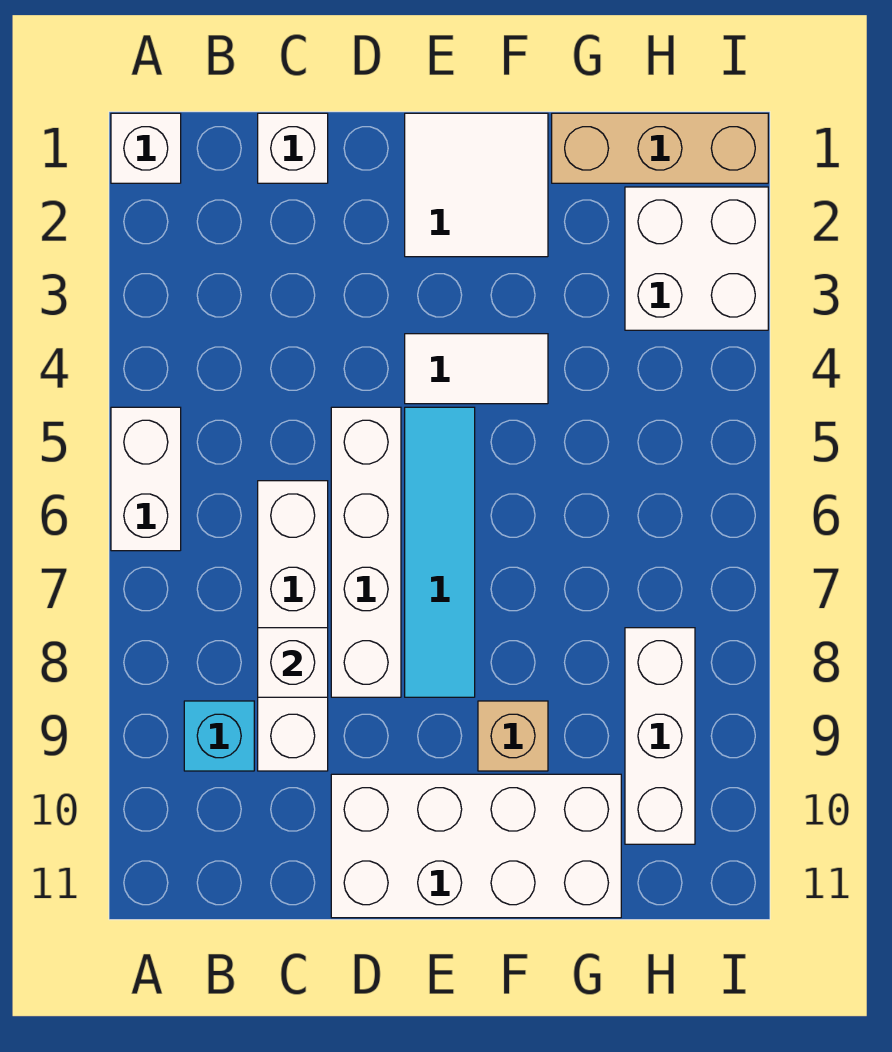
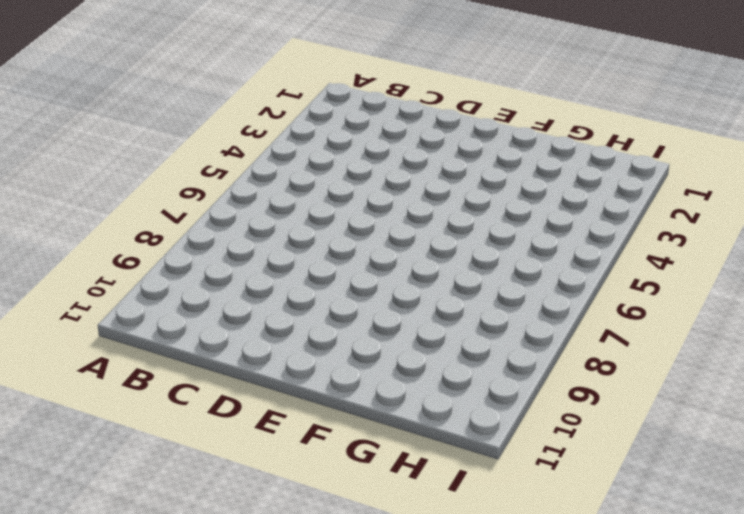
none -> white brick A1 level 1
none -> white brick A5:A6 level 1
none -> cyan brick B9 level 1

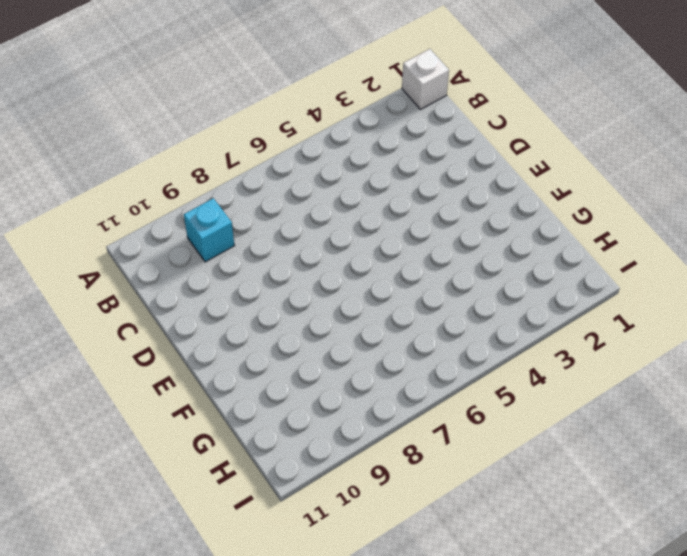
none -> white brick A5:A6 level 1
none -> white brick C1 level 1
none -> white brick C6:C9 level 1

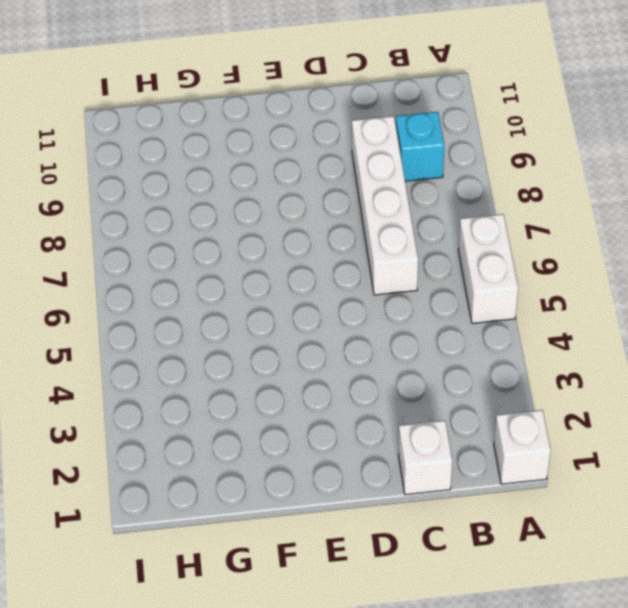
none -> white brick D5:D8 level 1
none -> white brick D10:G11 level 1
none -> white tile E1:F2 level 1

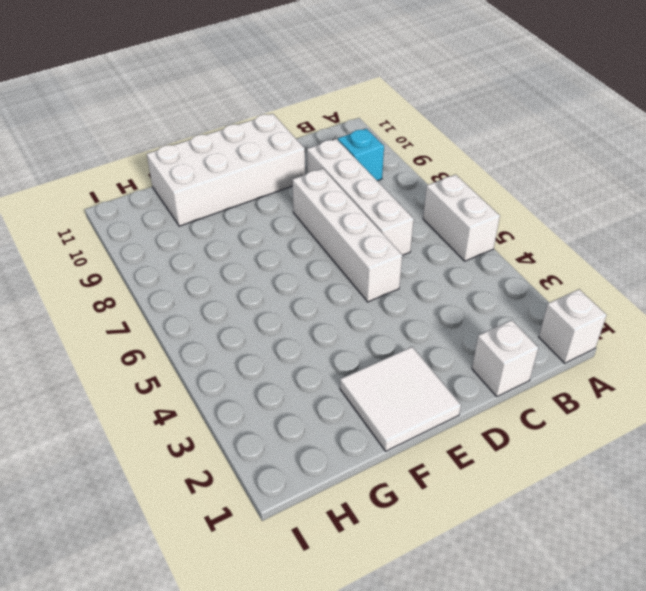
none -> white tile E4:F4 level 1
none -> cyan tile E5:E8 level 1
none -> tan brick F9 level 1

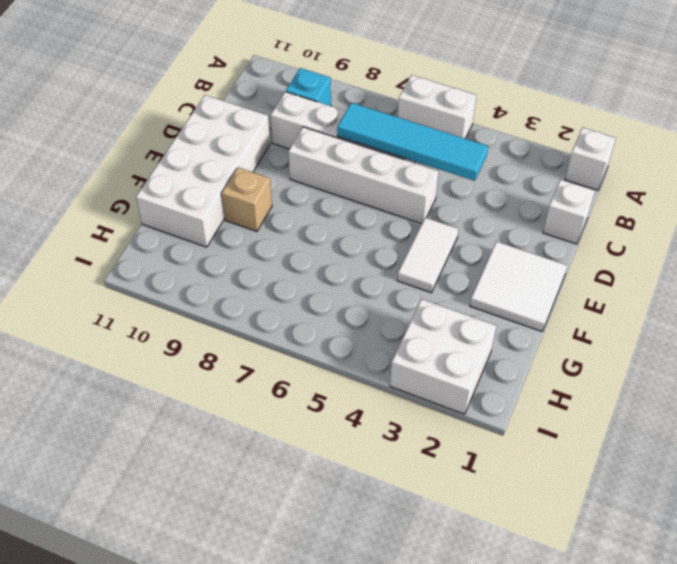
cyan tile C4:C7 level 2 -> cyan tile E5:E8 level 1
none -> tan brick G1:I1 level 1
none -> white brick H8:H10 level 1
none -> white brick C8 level 2

